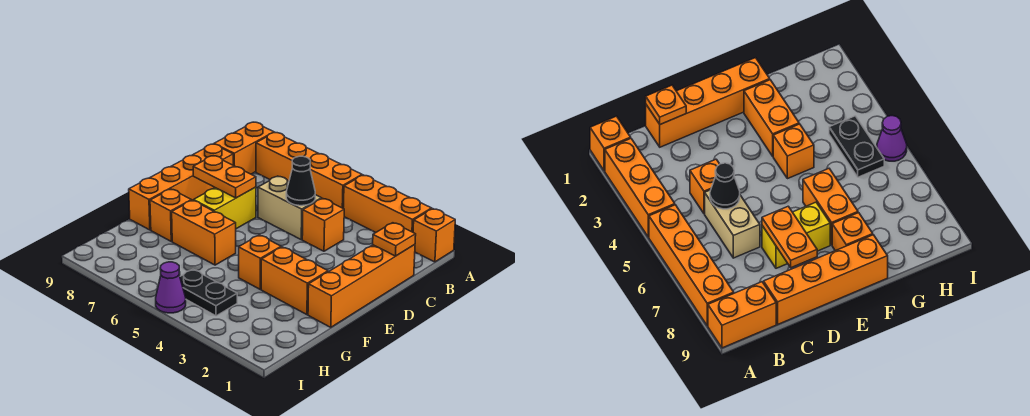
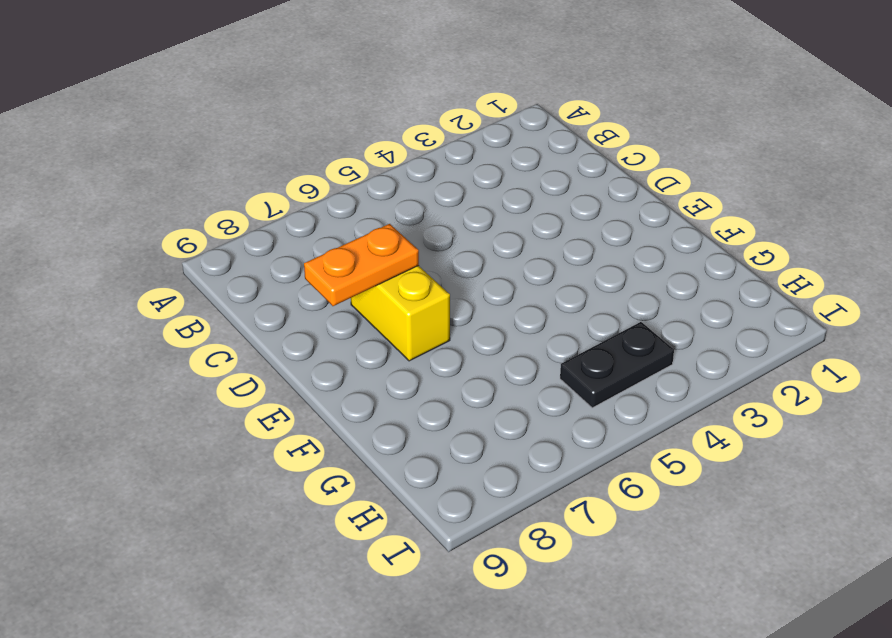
none -> orange brick A1 level 1
none -> orange brick A2:A4 level 1
none -> orange brick A5:A8 level 1

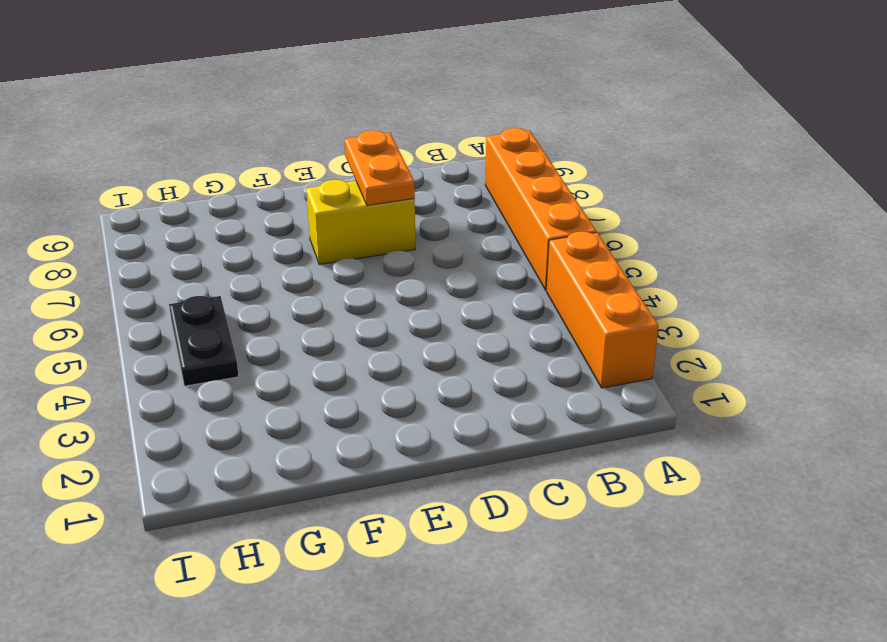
none -> orange brick A1 level 1
none -> orange brick A9:B9 level 1
none -> orange brick C1:F1 level 1

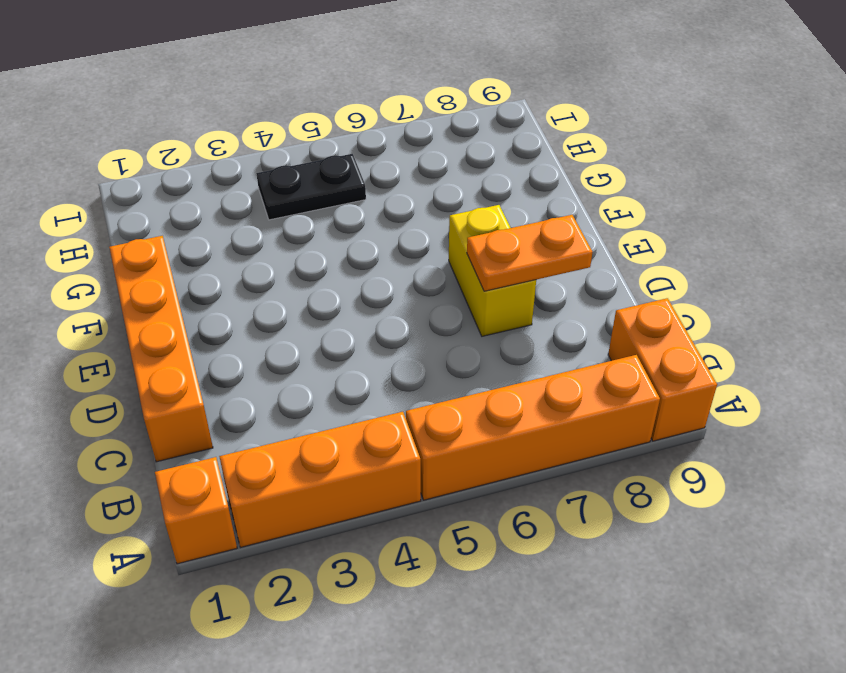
none -> orange brick C4 level 1
none -> tan brick C5:C6 level 1
none -> orange brick C9:F9 level 1

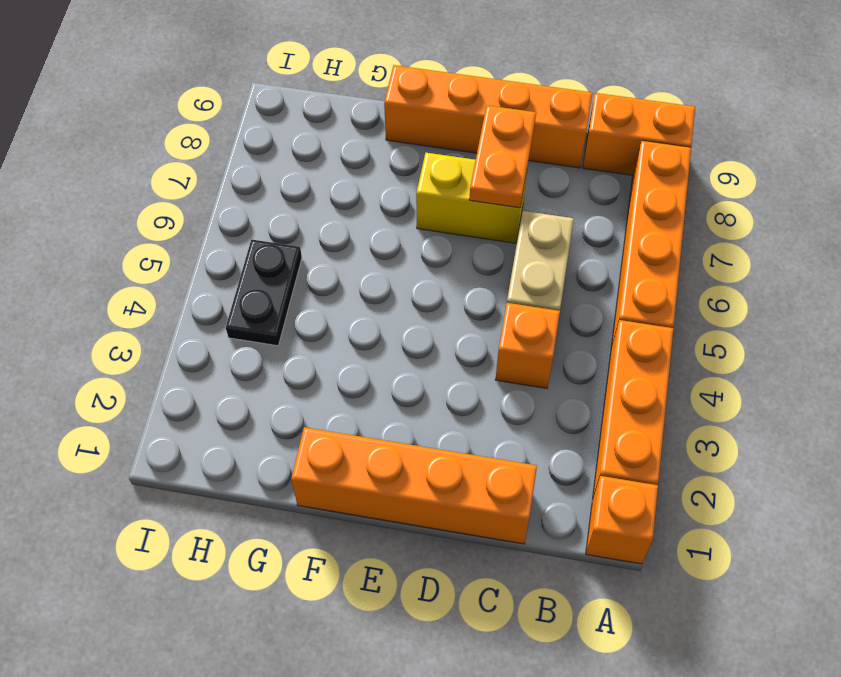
none -> orange brick F2:F3 level 1
none -> orange brick F4 level 1
none -> orange brick F6:F7 level 1

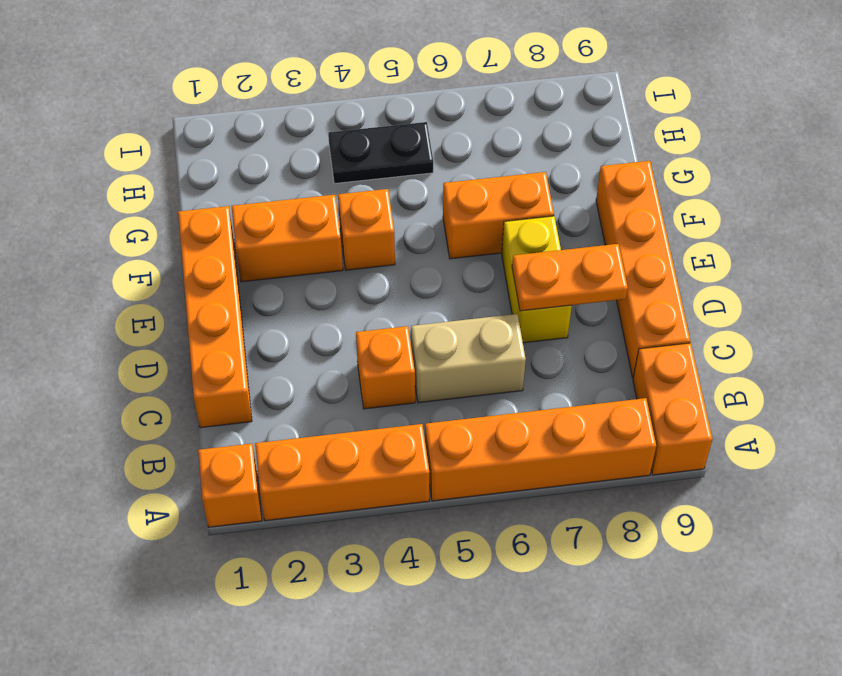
none -> orange brick F8 level 1
none -> purple cone I5 level 1
none -> orange plate C1 level 2

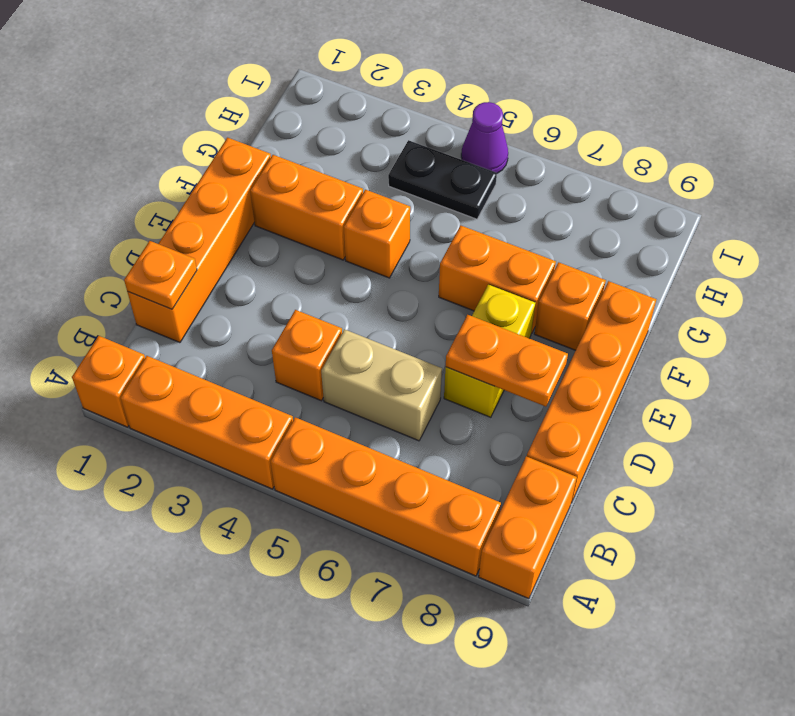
none -> black cone C5 level 2

